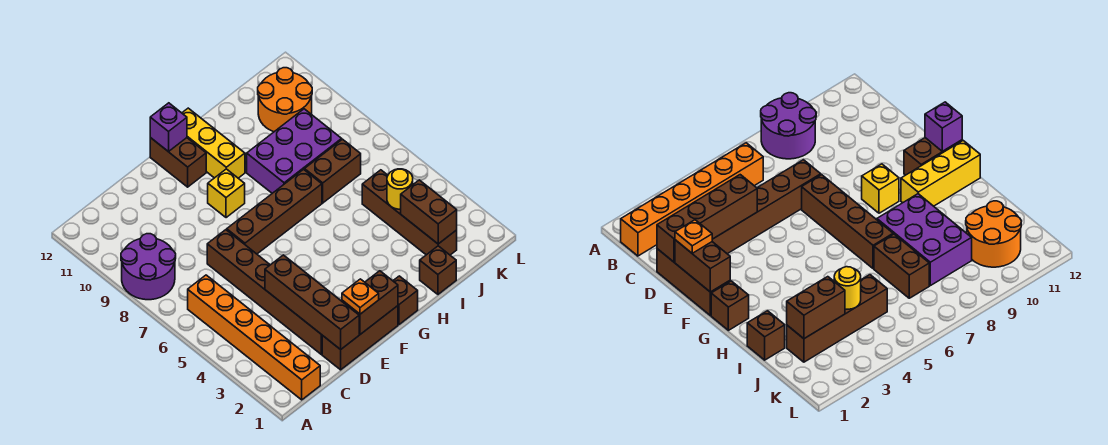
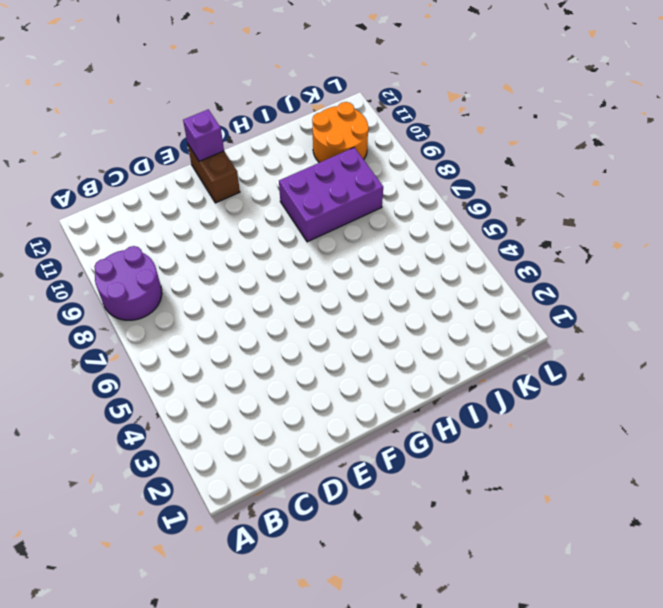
none -> orange brick B1:B6 level 1
none -> brown brick D1:F1 level 1
none -> brown brick D2:D7 level 1

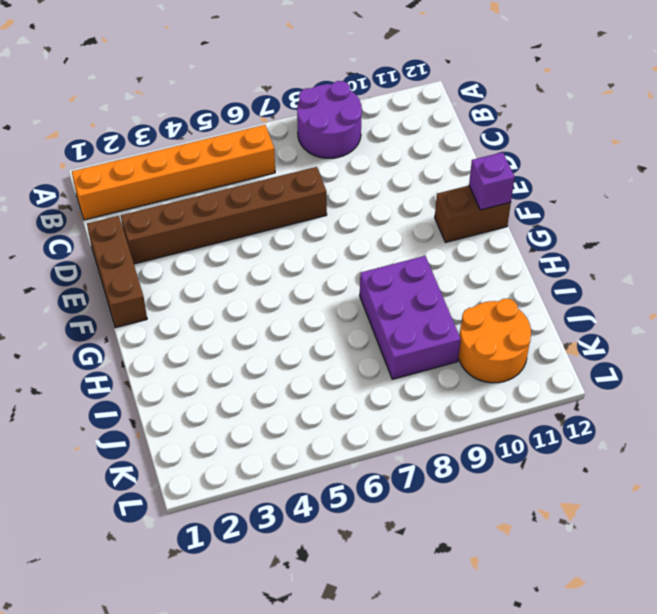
none -> brown brick E7:H7 level 1
none -> yellow brick F9 level 1
none -> brown brick G1 level 1

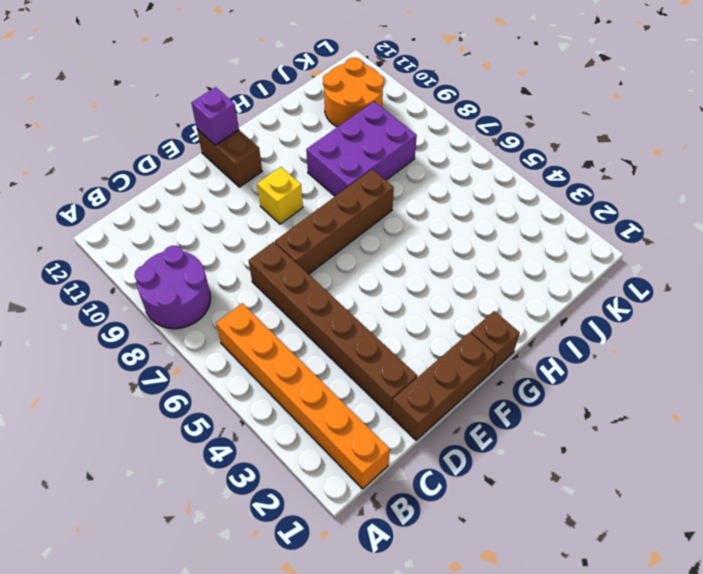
none -> yellow brick G10:G12 level 1
none -> brown brick I1 level 1
none -> brown brick I7:J7 level 1

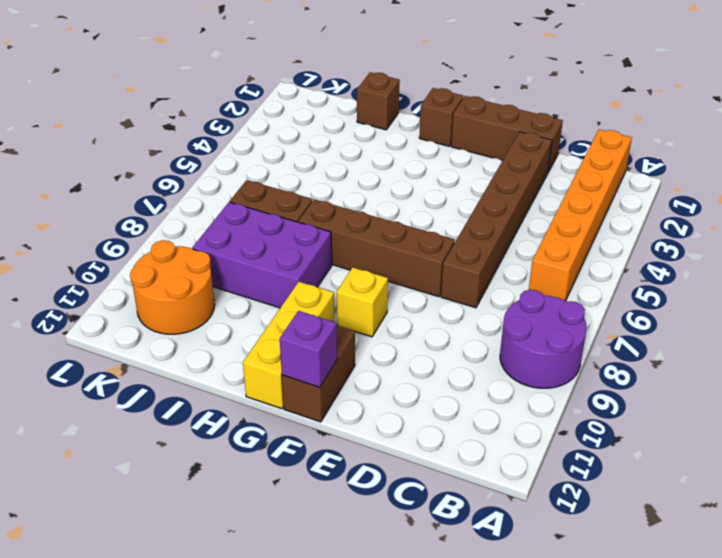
none -> brown brick J2:J5 level 1
none -> brown brick D1:D4 level 2
none -> brown brick E1:F1 level 2

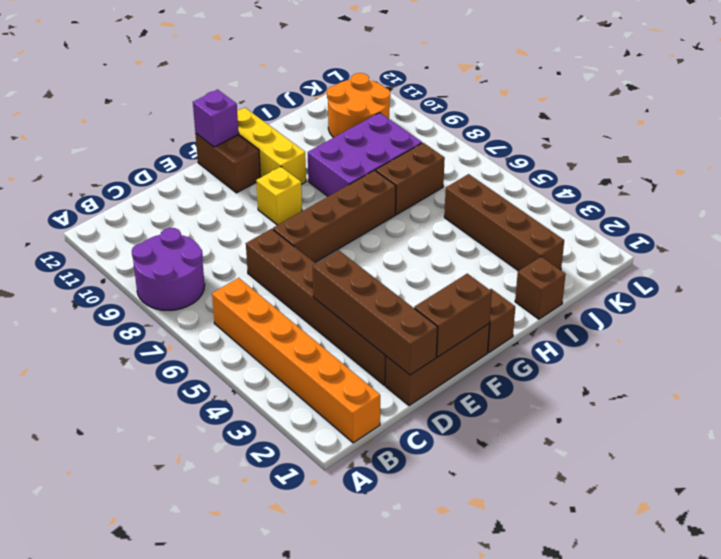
none -> brown brick J2:J3 level 2
none -> yellow round brick J4 level 2
none -> orange plate E1 level 3

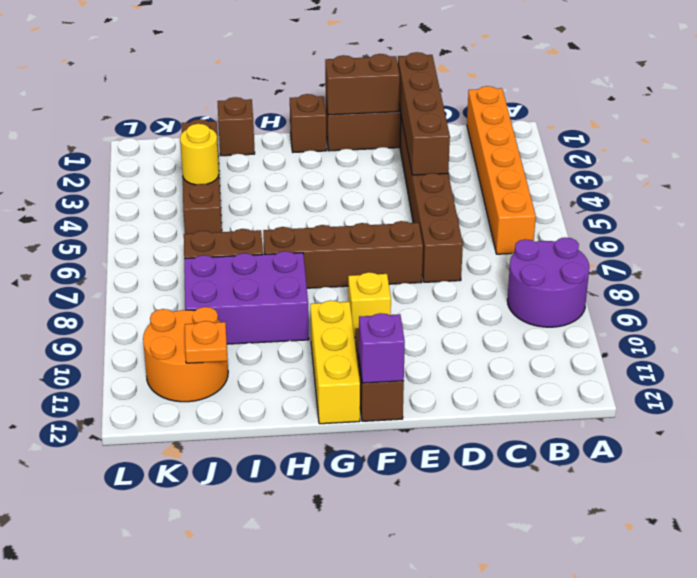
orange plate J11 level 2 -> orange plate E1 level 3
none -> brown brick J2:J3 level 2

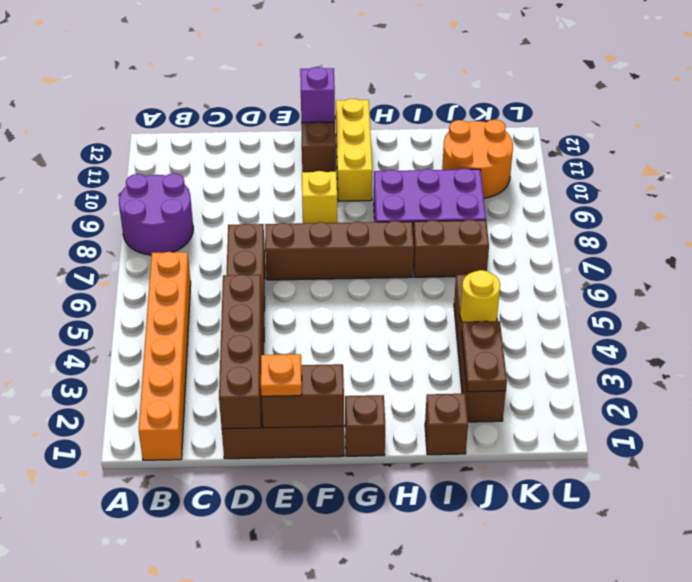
brown plate J2:J3 level 2 -> brown brick J2:J3 level 2

